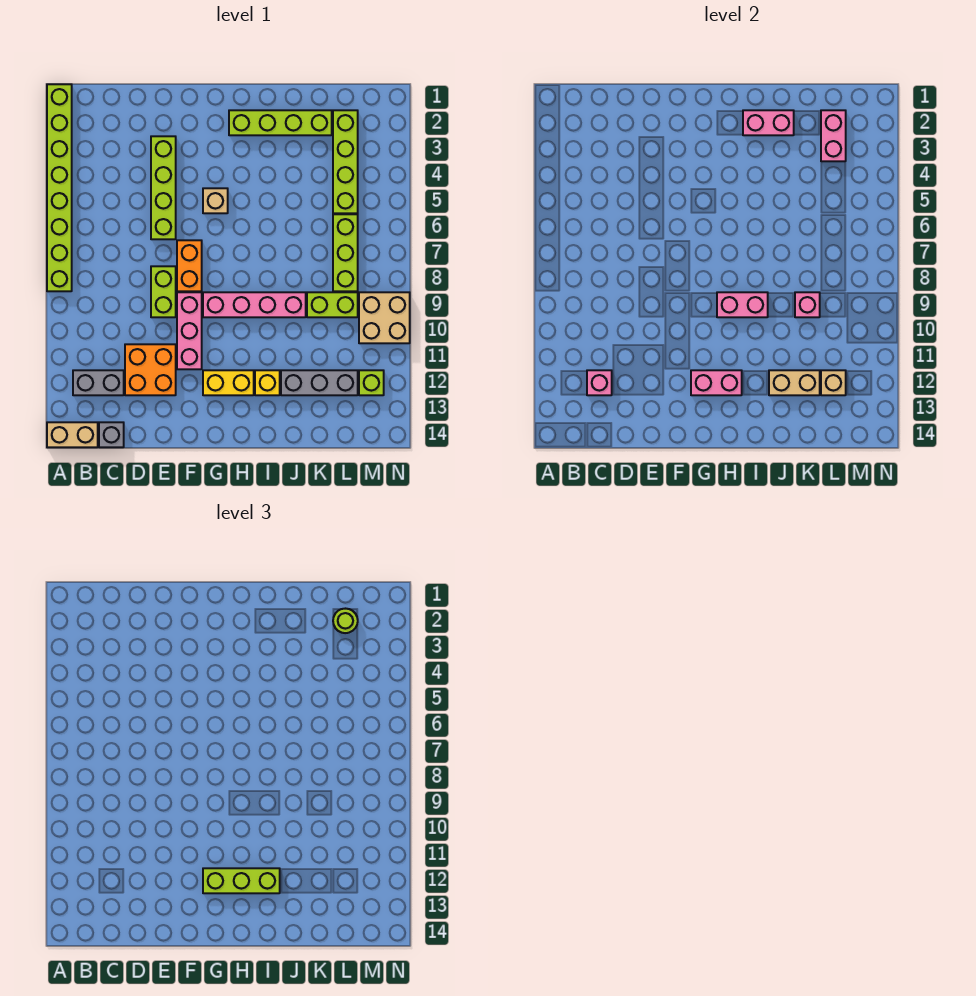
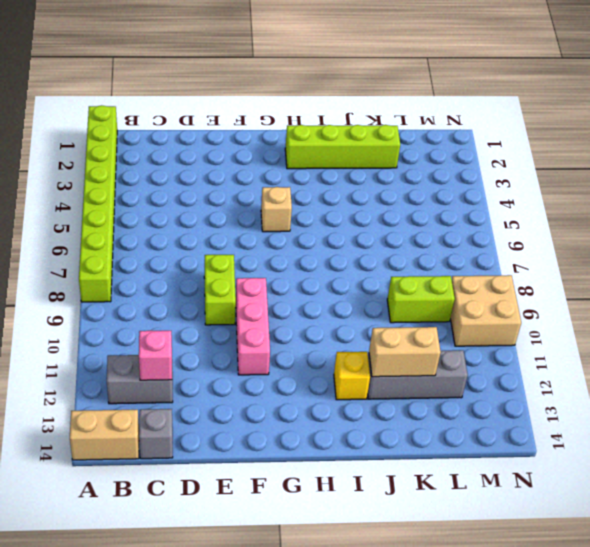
none -> orange brick D11:E12 level 1
none -> lime brick E3:E6 level 1
none -> orange brick F7:F8 level 1
none -> pink brick G9:J9 level 1

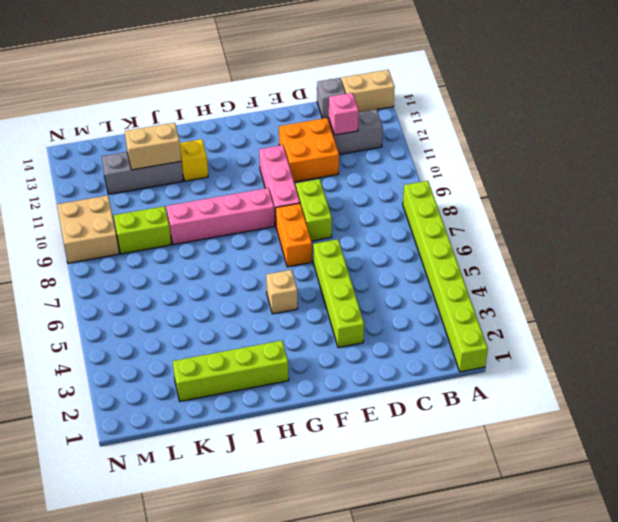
none -> yellow brick G12:H12 level 1
none -> lime brick L2:L5 level 1
none -> lime brick L6:L8 level 1
none -> lime brick M12 level 1

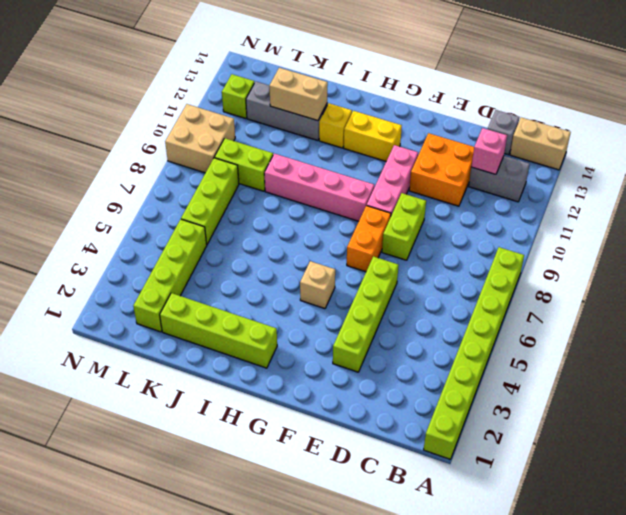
none -> pink brick G12:H12 level 2
none -> pink brick H9:I9 level 2
none -> pink brick I2:J2 level 2
none -> pink brick K9 level 2

